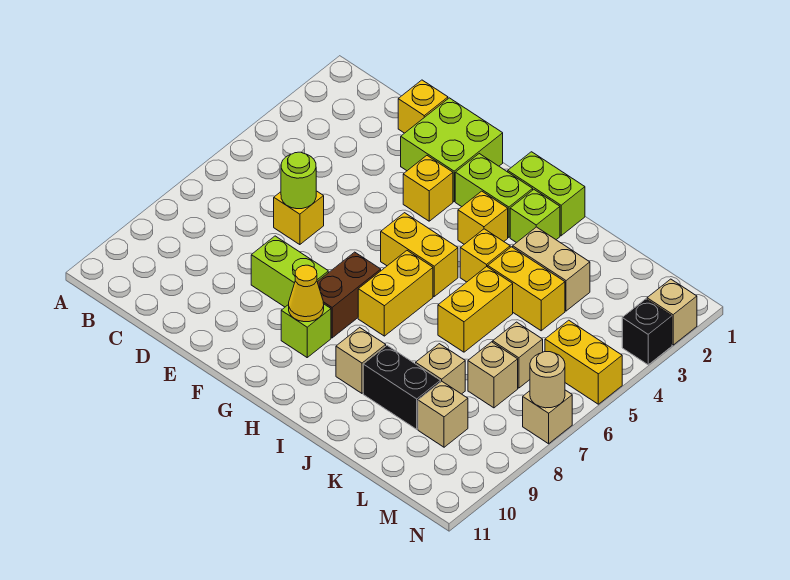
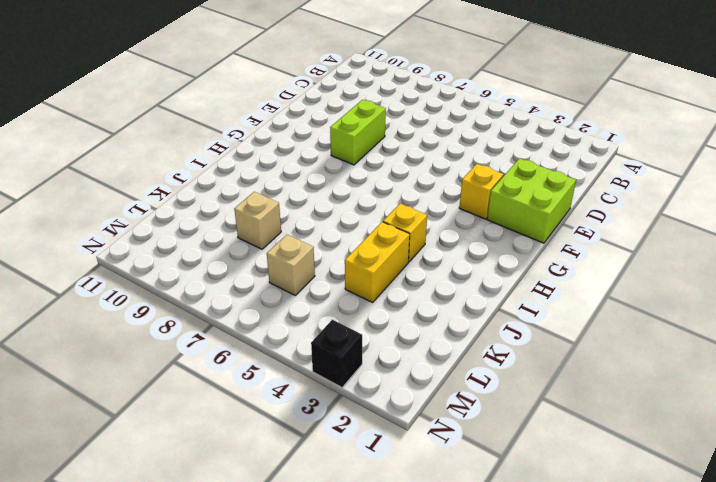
none -> yellow brick D1 level 1
none -> yellow brick D6 level 1
none -> lime brick G2:H2 level 1
none -> yellow brick G5:H5 level 1

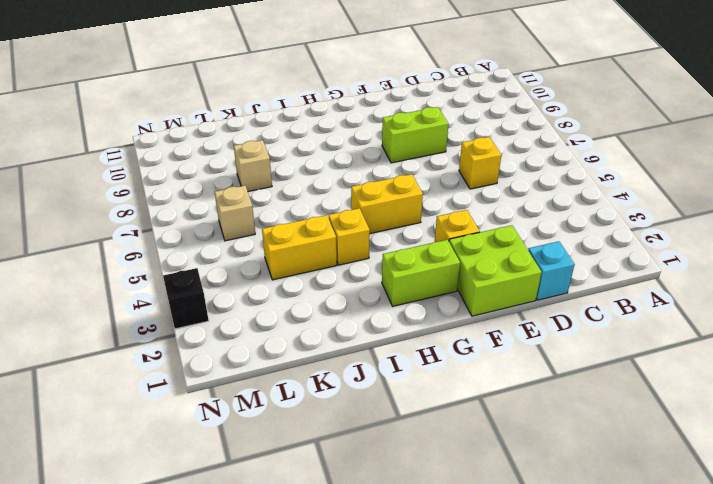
cyan brick D1 level 1 -> yellow brick D1 level 1
none -> brown brick G7:G8 level 1
none -> lime brick G9 level 1
none -> lime brick H1:I1 level 1
none -> yellow brick H3 level 1

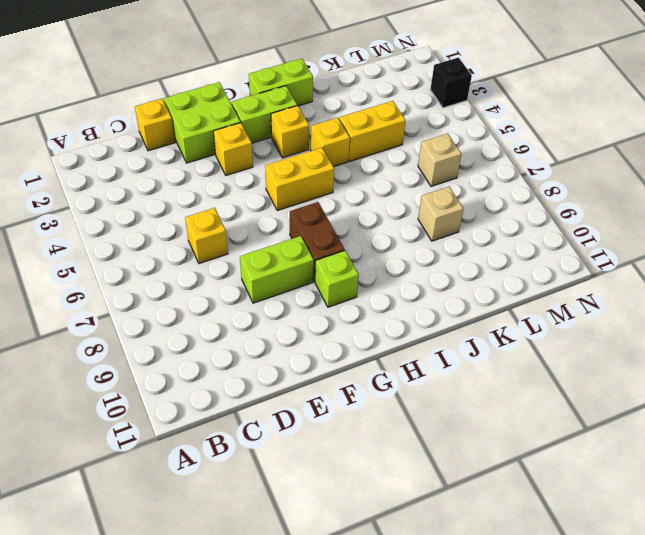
none -> yellow brick H6:H7 level 1
none -> lime brick I2 level 1
none -> tan brick I9 level 1
none -> tan brick J3:K3 level 1

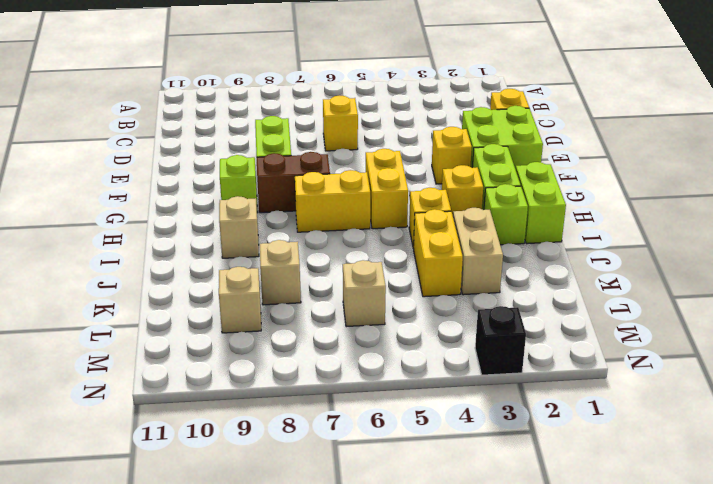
none -> yellow brick J5:J6 level 1
none -> black brick J9:K9 level 1
none -> tan brick L7 level 1
none -> yellow brick M5:N5 level 1

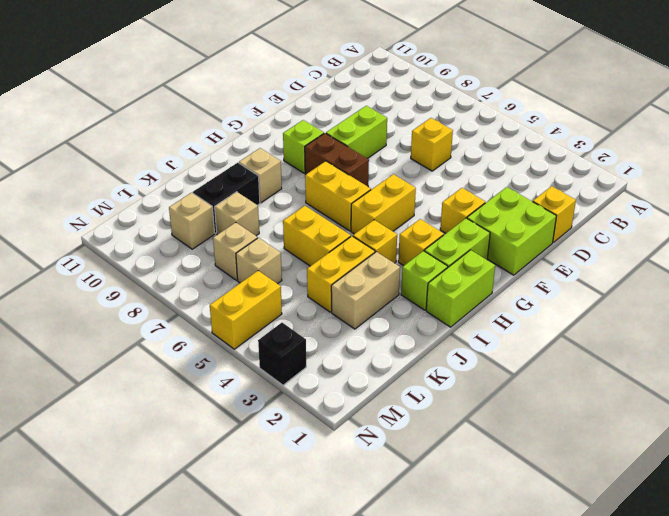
none -> tan brick N2 level 1
none -> tan brick N7 level 1
none -> lime round brick D6 level 2
none -> yellow cone G9 level 2

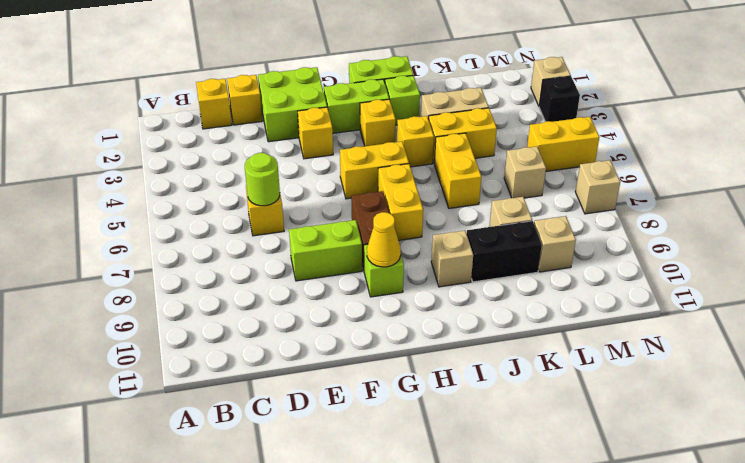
yellow brick C1 level 1 -> none
none -> tan brick L7 level 1
none -> tan round brick N7 level 2

